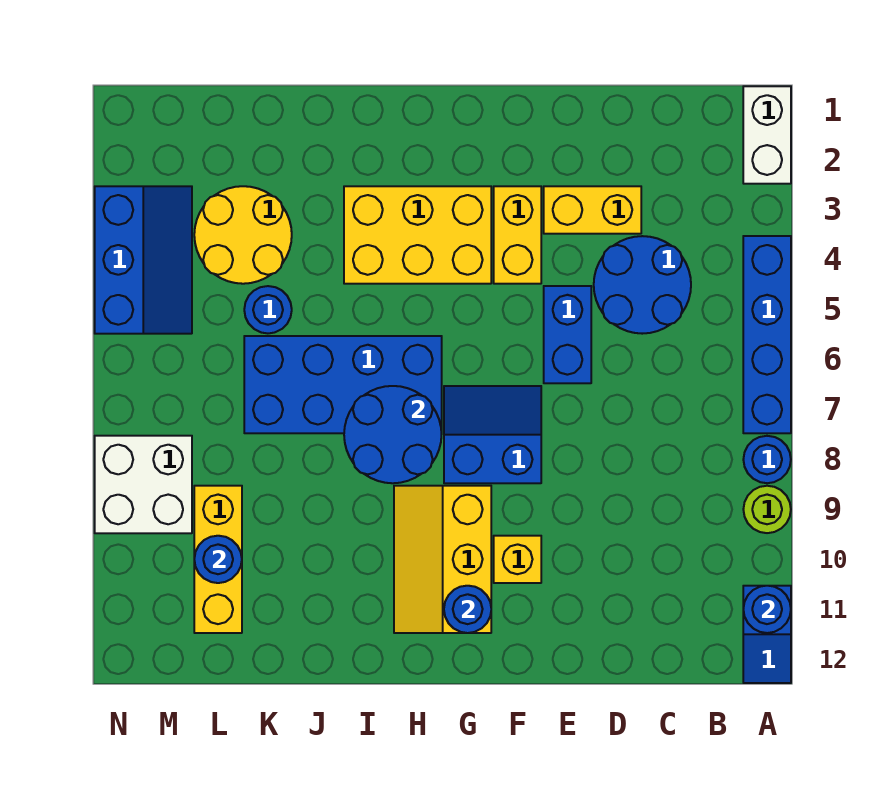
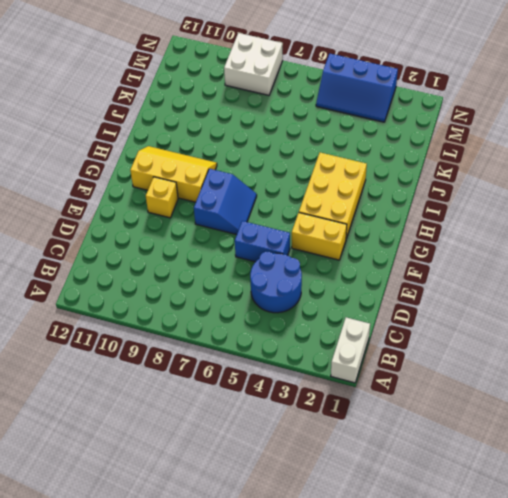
white brick A1:B1 level 1 -> white brick A1:A2 level 1
none -> blue brick A4:A7 level 1
none -> blue round brick A8 level 1
none -> lime round brick A9 level 1

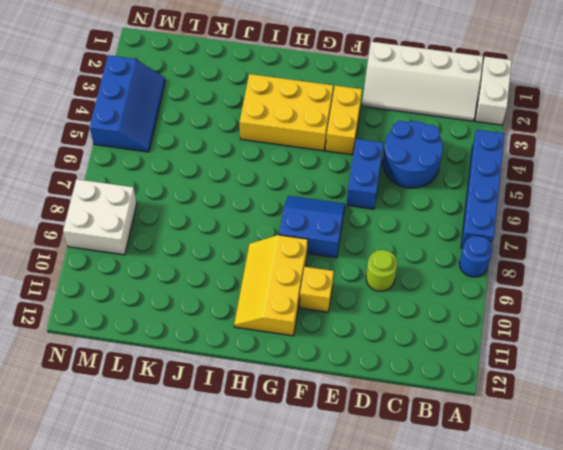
white slope B1:E2 level 1 top 1 -> none
lime round brick D9 level 1 -> lime round brick A9 level 1
none -> blue slope A11:A12 level 1 top 11
none -> yellow brick D3:E3 level 1
none -> blue brick H6:K7 level 1

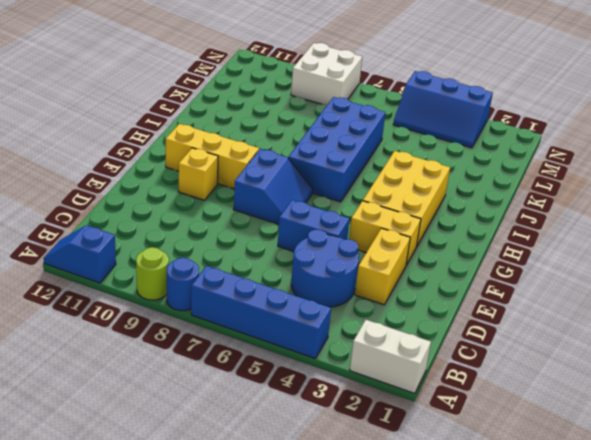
none -> yellow round brick K3:L4 level 1
none -> blue round brick K5 level 1
none -> yellow brick L9:L11 level 1

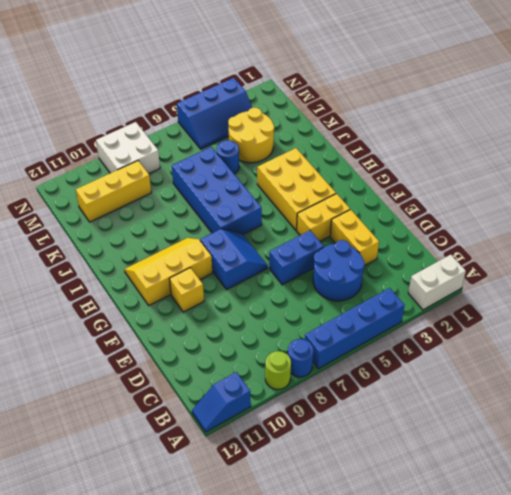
none -> blue round brick A11 level 2
none -> blue round brick G11 level 2
none -> blue round brick H7:I8 level 2

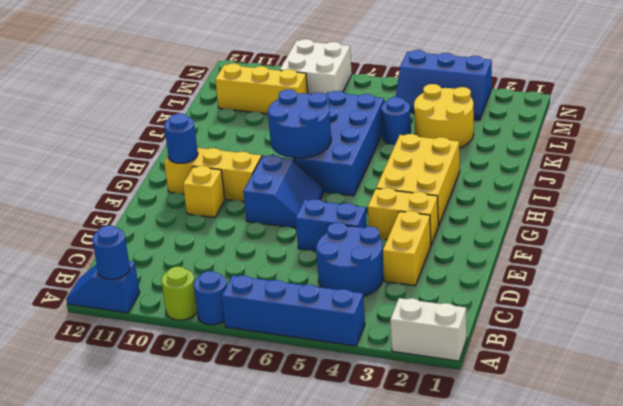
none -> blue round brick L10 level 2

